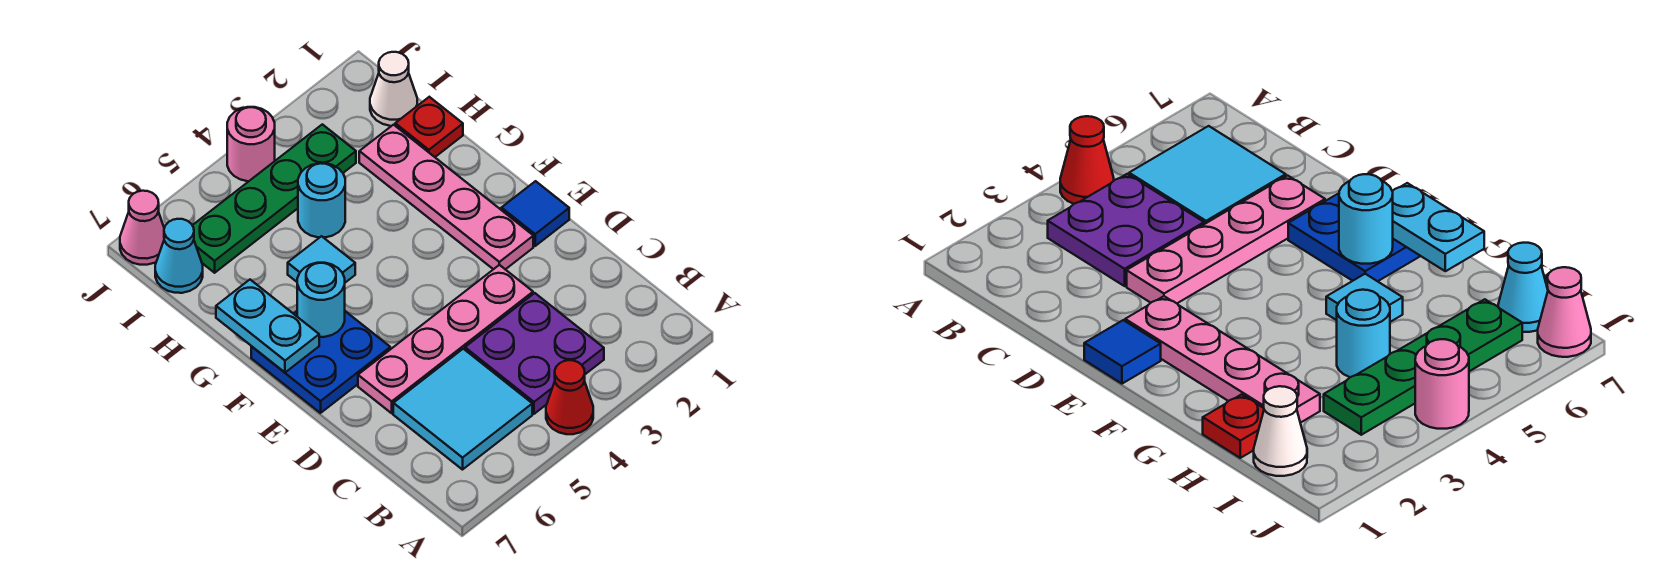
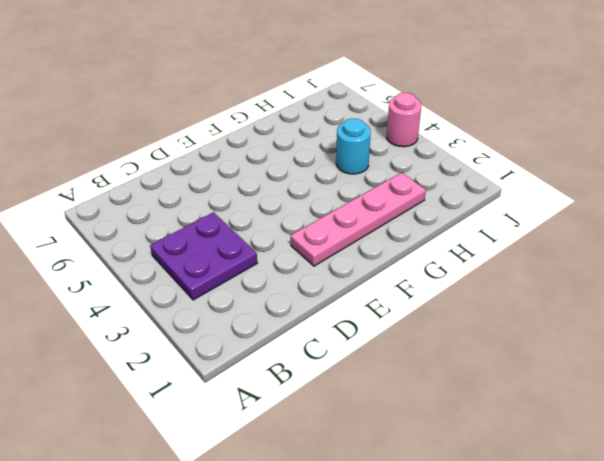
none -> red cone A4 level 1
none -> cyan tile B5:C6 level 1
none -> pink plate D3:D6 level 1

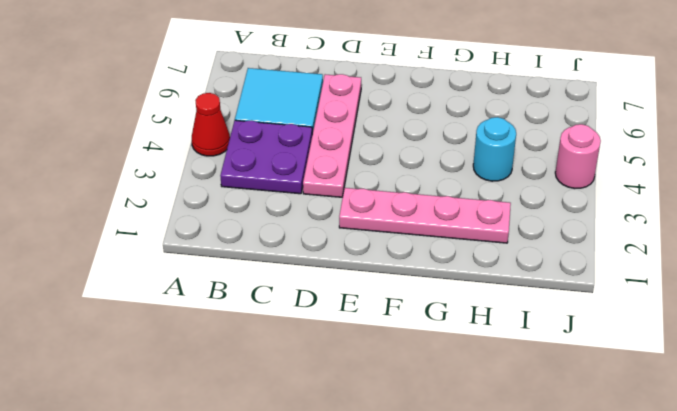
none -> blue tile E1 level 1
none -> blue plate E6:F7 level 1
none -> cyan tile G5 level 1

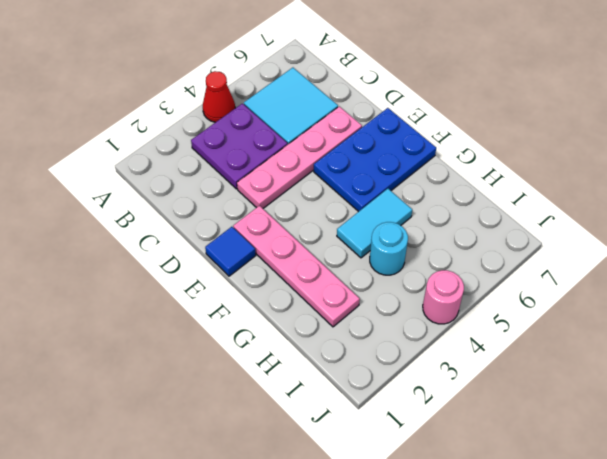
blue plate E5:F7 level 1 -> blue plate E6:F7 level 1
cyan tile G4:G5 level 1 -> cyan tile G5 level 1
none -> red plate H1 level 1
none -> white cone I1 level 1
none -> green plate I3:I6 level 1

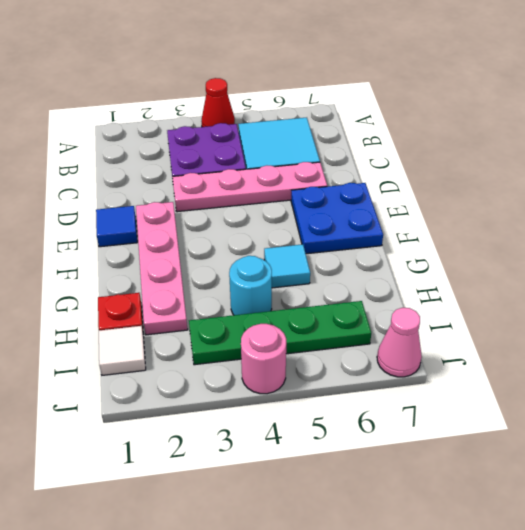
white tile I1 level 1 -> white cone I1 level 1
none -> cyan cone I7 level 1
none -> cyan round brick F6 level 2
none -> cyan plate F7:G7 level 2

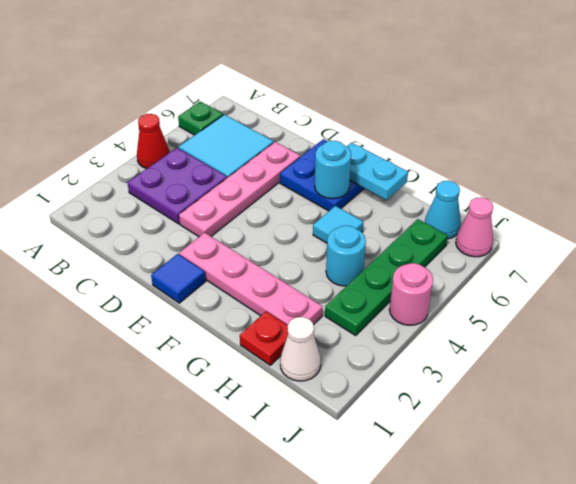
green plate A6 level 1 -> none

